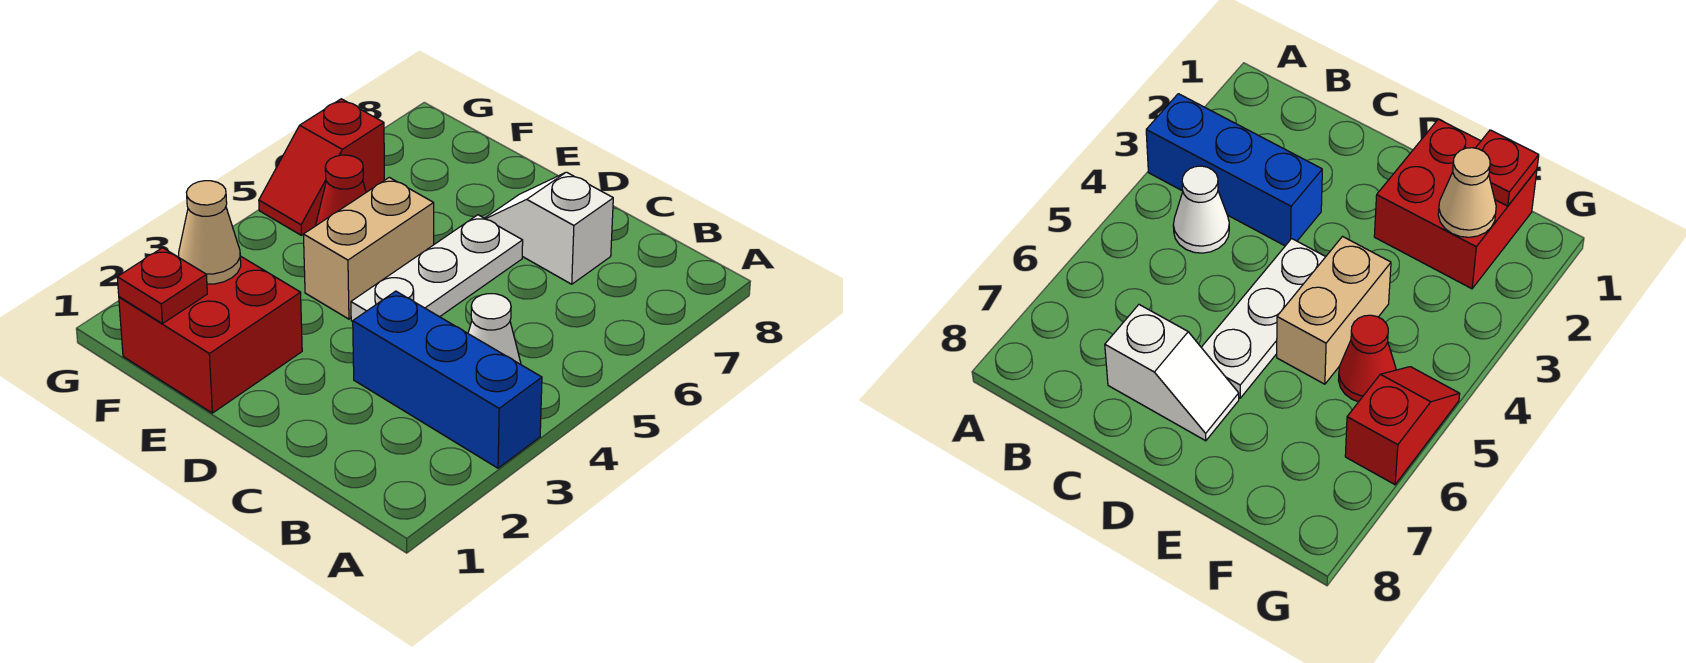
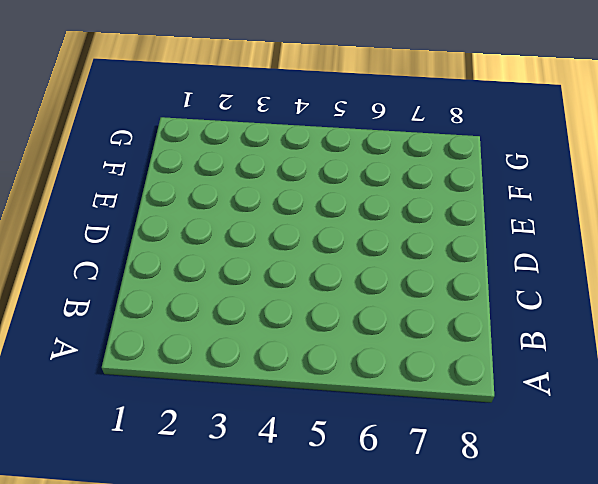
none -> blue brick A3:C3 level 1
none -> white cone B4 level 1

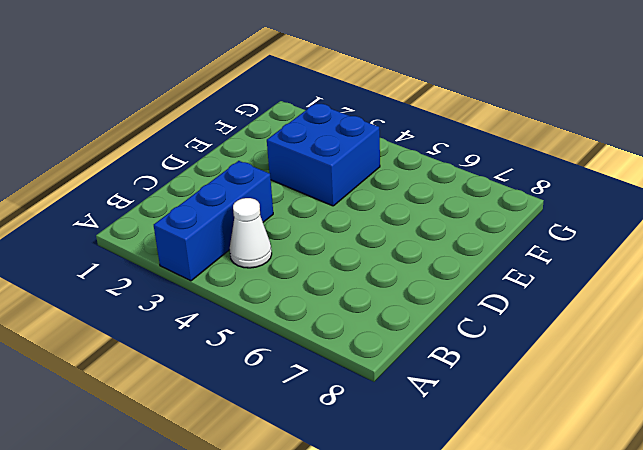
blue brick E3:F4 level 1 -> tan brick E4:E5 level 1
none -> white slope C7:D7 level 1 top C
none -> white plate D4:D6 level 1

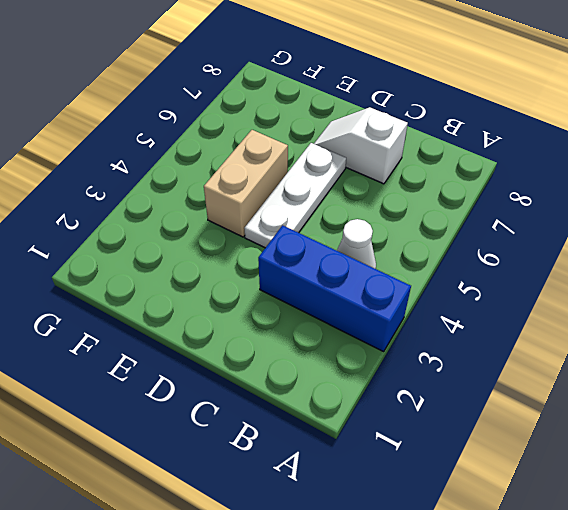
none -> red brick E1:F2 level 1
none -> red cone F5 level 1

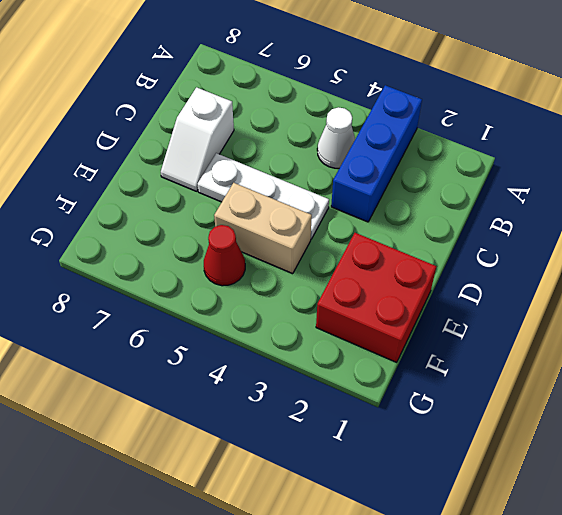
none -> red slope G5:G6 level 1 top 6
none -> red plate F1 level 2

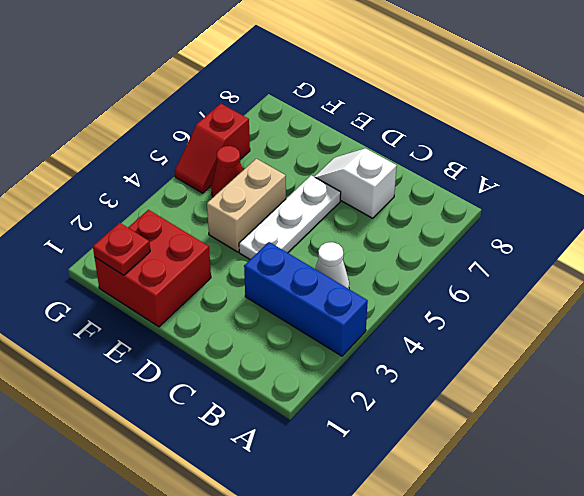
none -> tan cone F2 level 2

